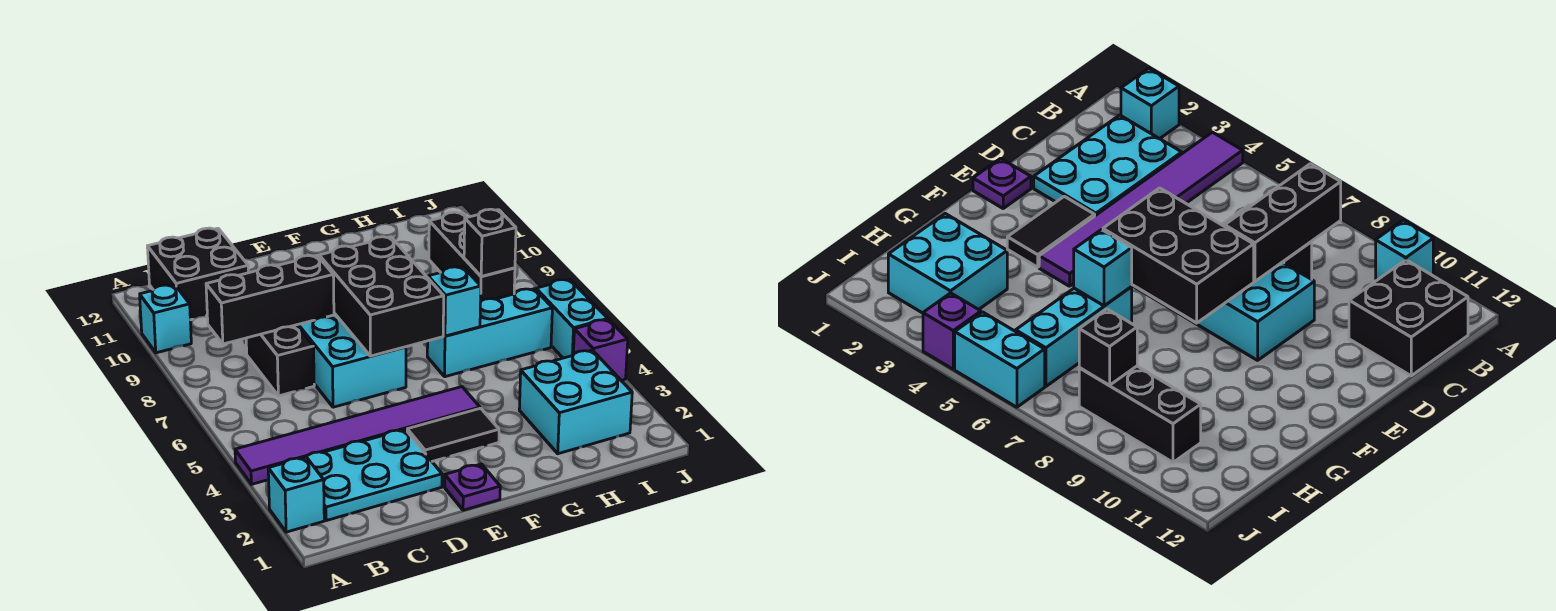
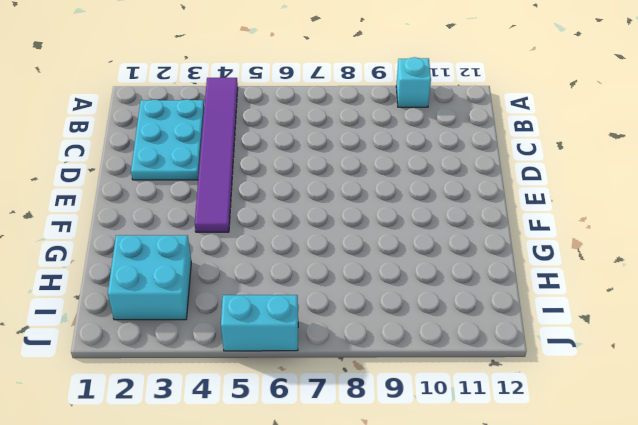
none -> cyan brick A2 level 1
none -> black brick B11:C12 level 1
none -> black brick C7:C8 level 1

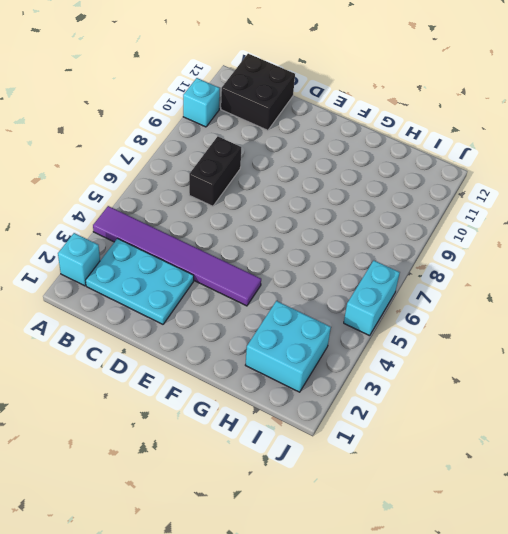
none -> cyan brick D6:E9 level 1
none -> purple plate E1 level 1
none -> black tile E3:F3 level 1

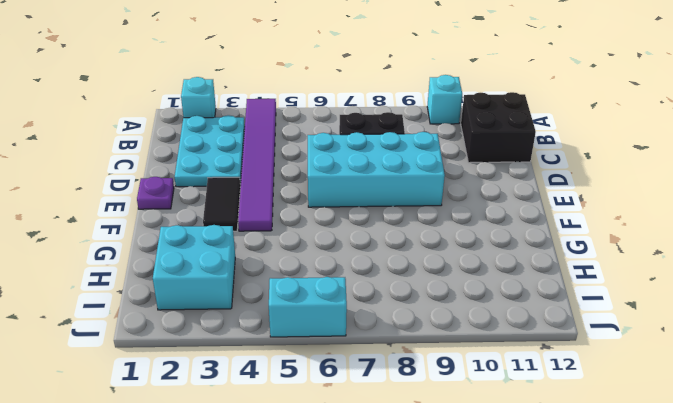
none -> cyan brick G6:I6 level 1
none -> black brick I8:I10 level 1
none -> purple brick J4 level 1

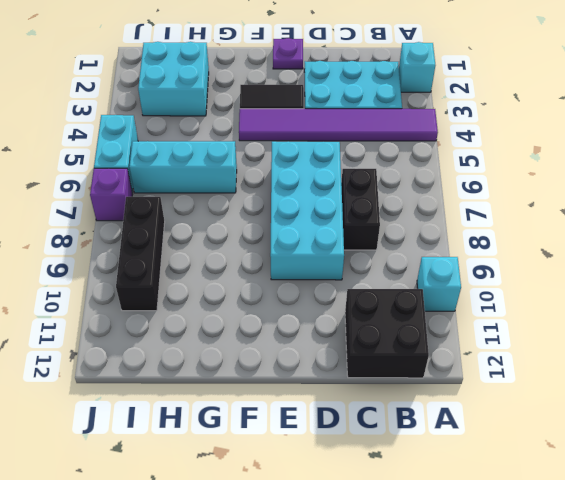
purple brick J7 level 1 -> purple brick J4 level 1
none -> black brick B8:D8 level 2
none -> black brick E6:F8 level 2
none -> cyan brick G6 level 2

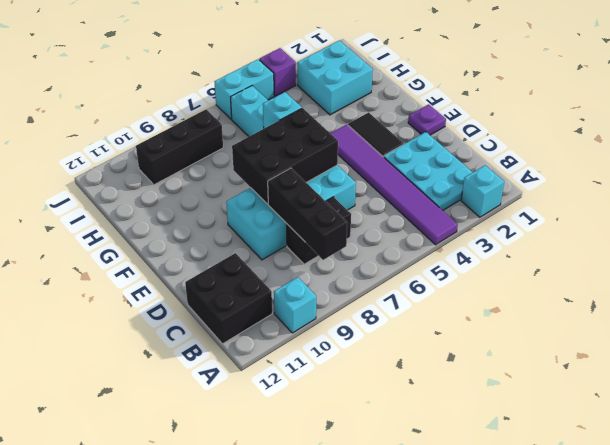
none -> black brick I8 level 2

